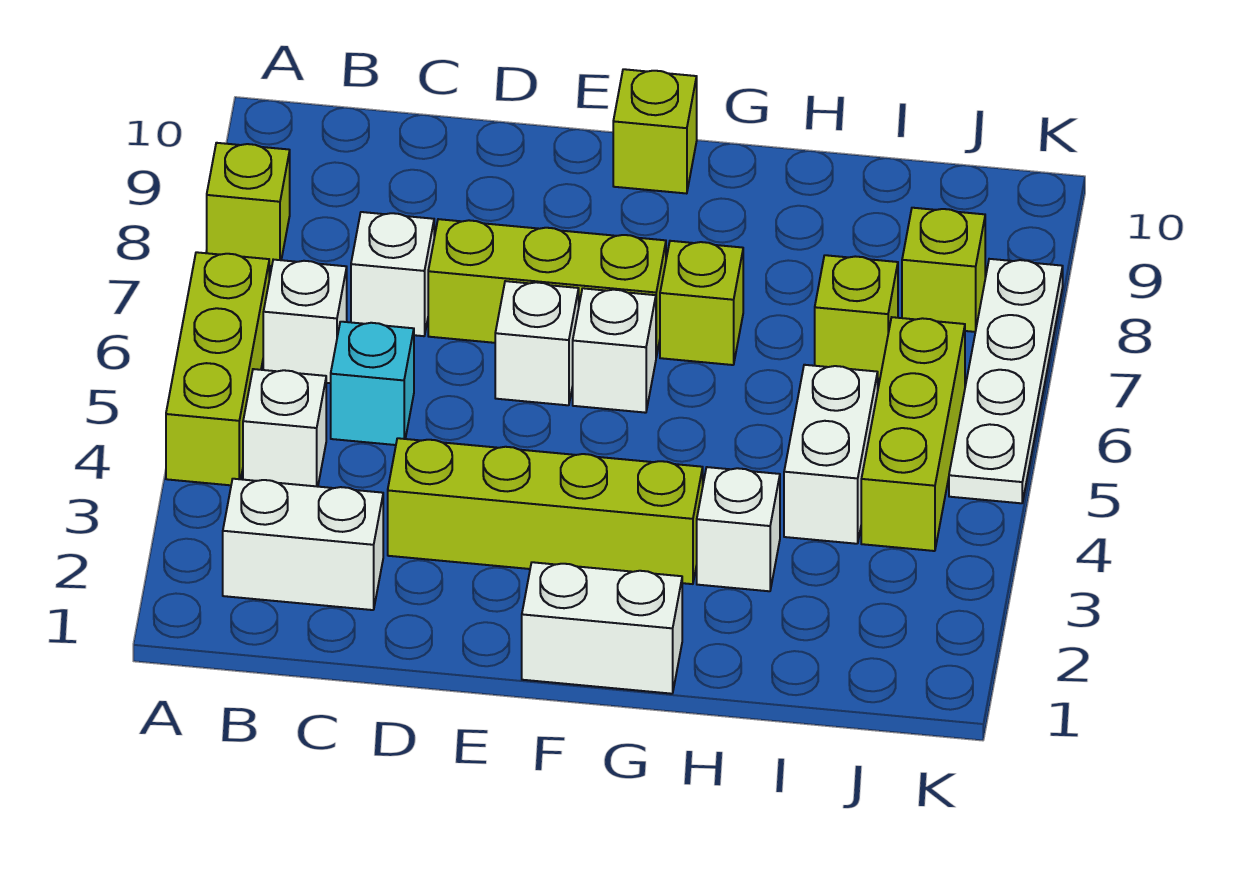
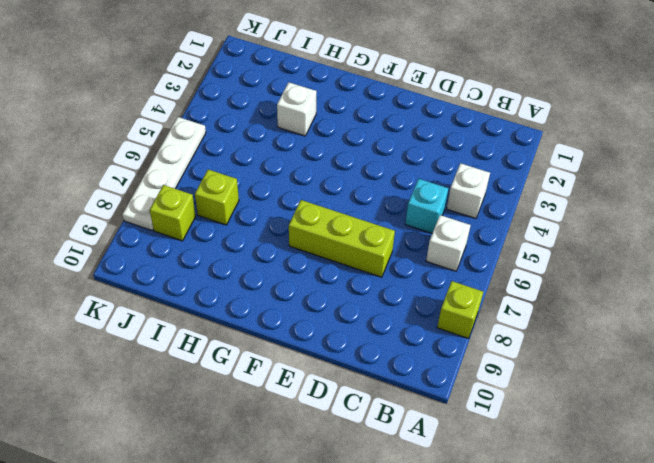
none -> lime brick A4:A6 level 1
none -> white brick B2:C2 level 1
none -> white brick C7 level 1

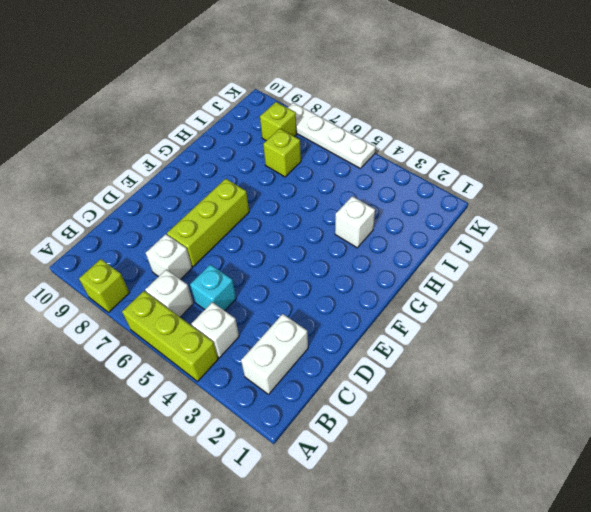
none -> lime brick D3:G3 level 1
none -> white brick E6 level 1
none -> white brick F1:G1 level 1

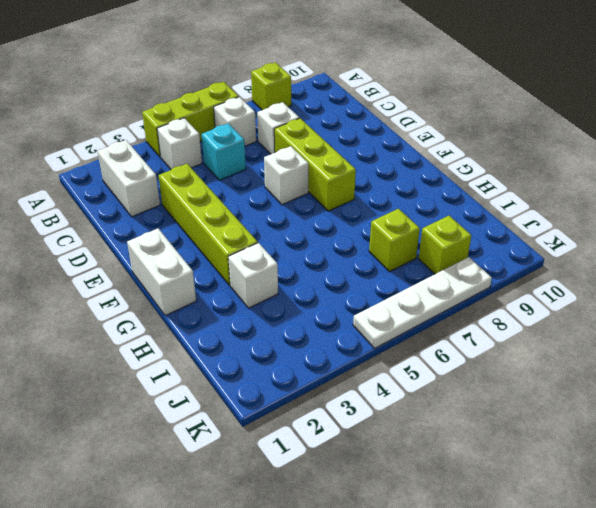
none -> white brick F6 level 1
none -> lime brick F10 level 1
none -> lime brick G7 level 1

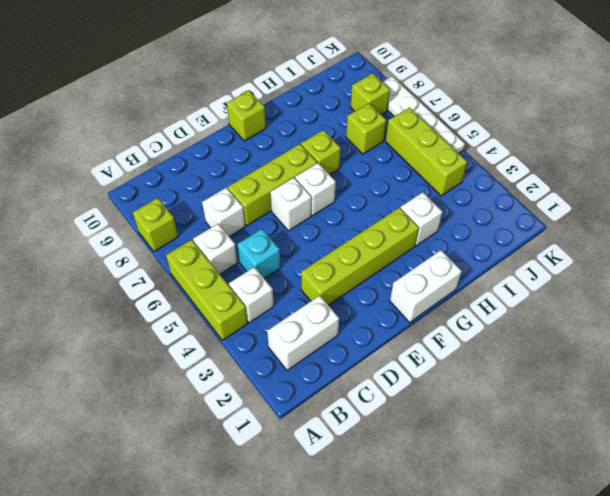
none -> white brick I4:I5 level 1

